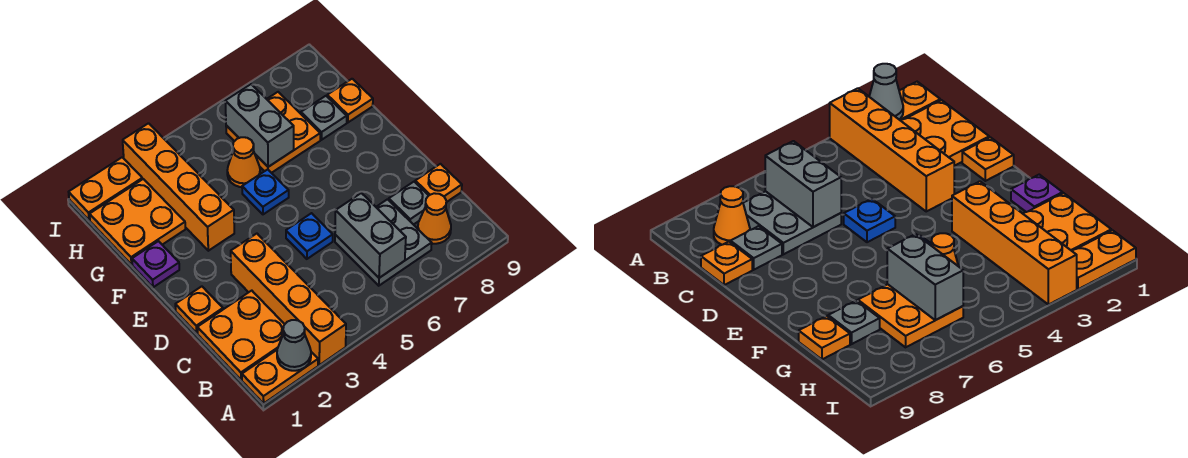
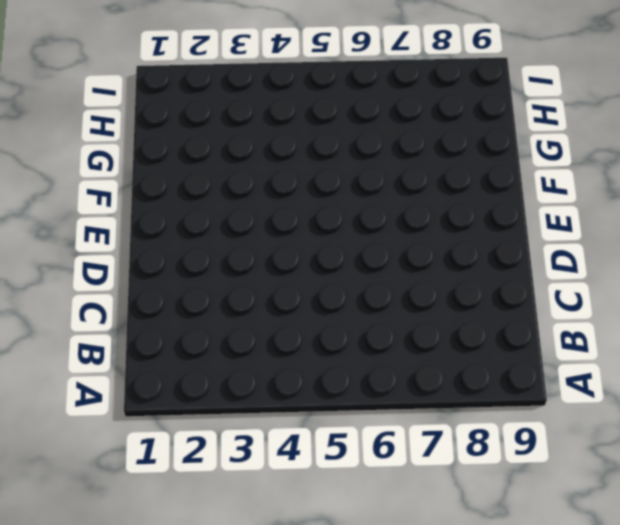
none -> orange plate A1:A2 level 1
none -> orange brick A3:D3 level 1
none -> orange plate B1:C2 level 1

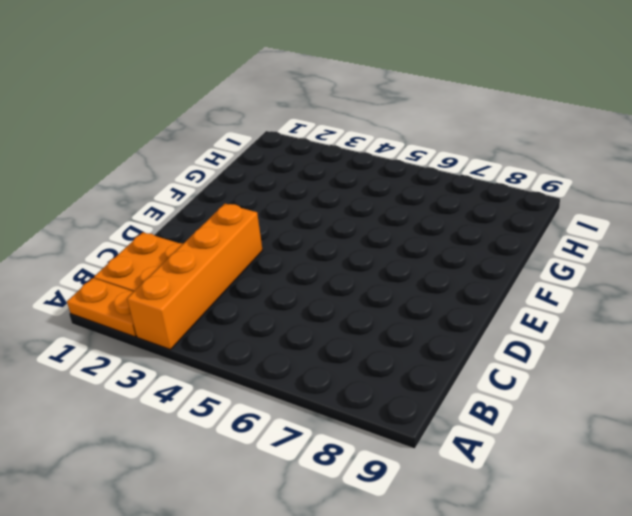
none -> grey plate B6:C7 level 1
none -> orange cone B8 level 1
none -> grey plate C8 level 1

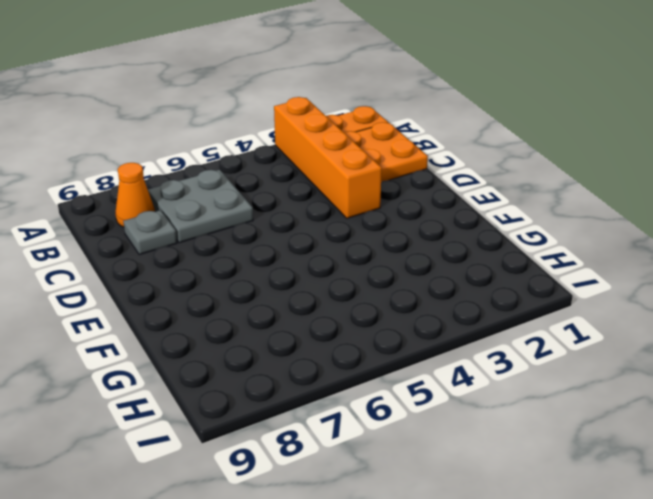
none -> orange plate C9 level 1
none -> orange plate D1 level 1
none -> blue plate D5 level 1

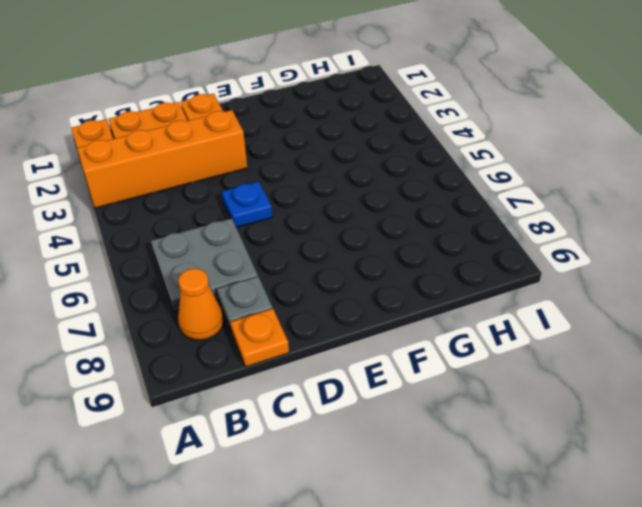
none -> purple plate F1 level 1
none -> orange brick F3:I3 level 1
none -> blue plate F5 level 1

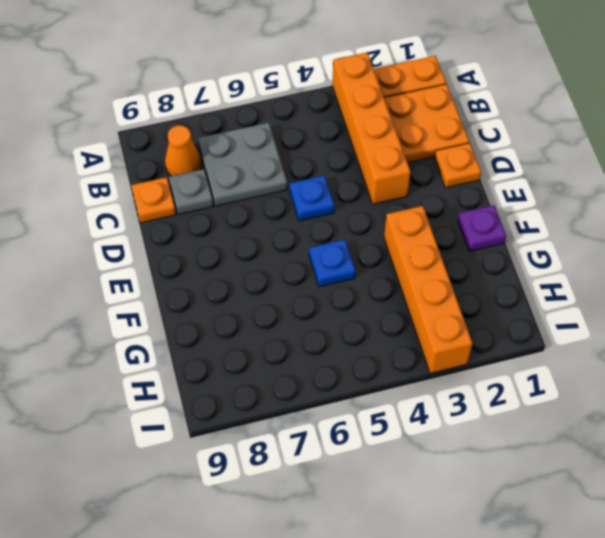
none -> orange plate G1:H2 level 1
none -> orange cone G5 level 1
none -> orange plate G6:H7 level 1

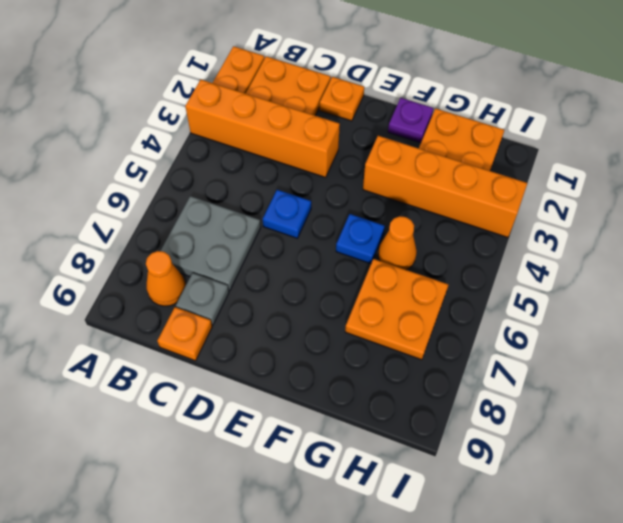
none -> grey plate G8 level 1
none -> orange plate G9 level 1
none -> orange plate I1:I2 level 1

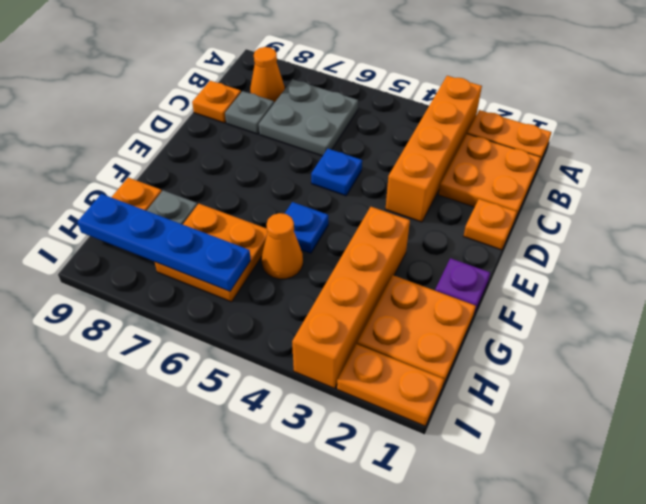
blue plate H6:H9 level 2 -> grey brick G6:H6 level 2
none -> grey cone A2 level 2
none -> grey brick B6:C6 level 2

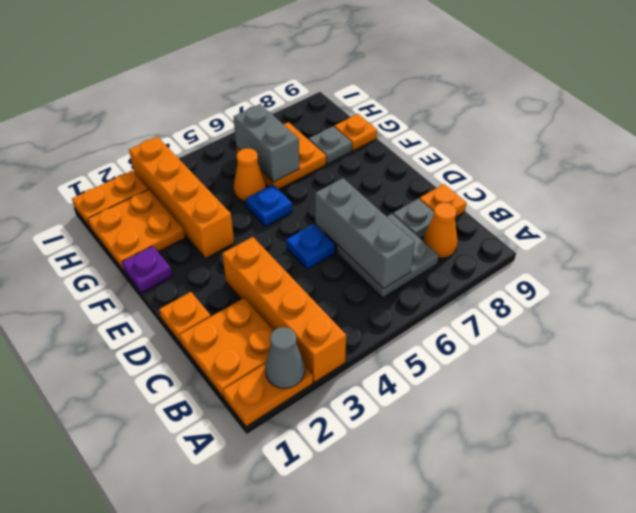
grey brick B6:D6 level 2 -> grey brick B6:C6 level 2

